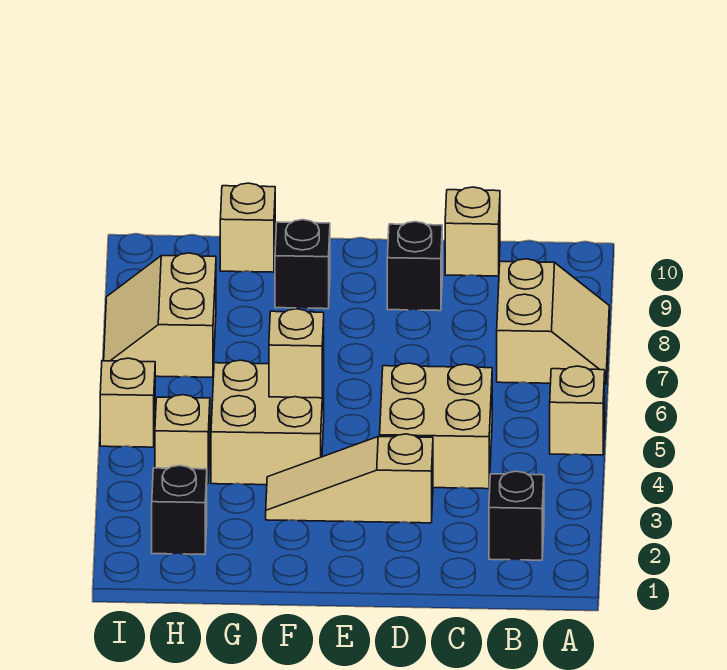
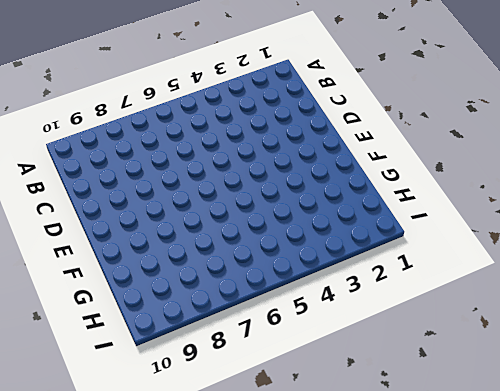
none -> tan brick A5 level 1
none -> tan slope A7:B8 level 1 top B
none -> black brick B2 level 1

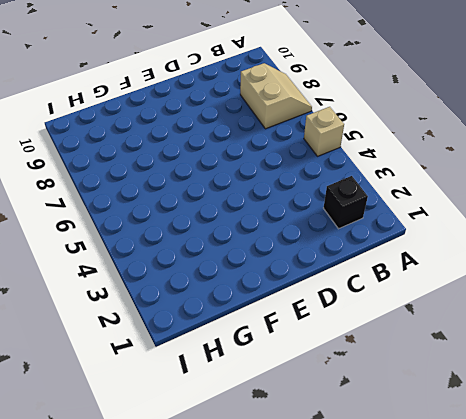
none -> tan brick C4:D5 level 1
none -> tan brick C10 level 1
none -> tan slope D3:F3 level 1 top D

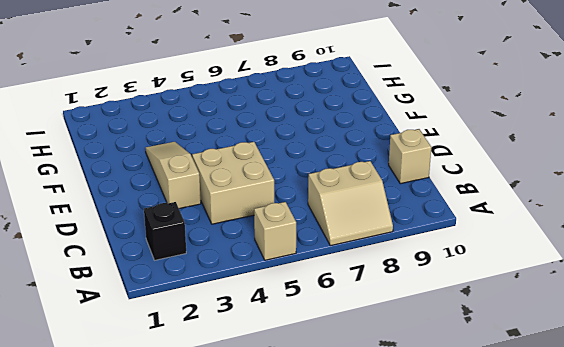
none -> black brick D9 level 1
none -> tan brick F4:G5 level 1
none -> black brick F9 level 1

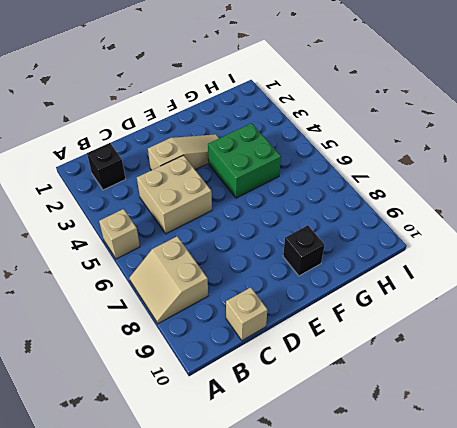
green brick F4:G5 level 1 -> tan brick F4:G5 level 1
none -> black brick D9 level 1
none -> tan brick G10 level 1
none -> black brick H2 level 1

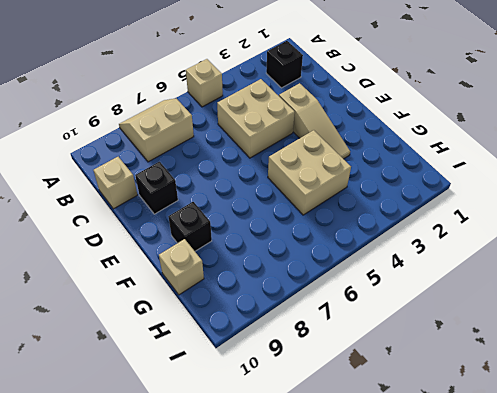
none -> black brick H2 level 1
none -> tan brick H4 level 1
none -> tan slope H7:I8 level 1 top H

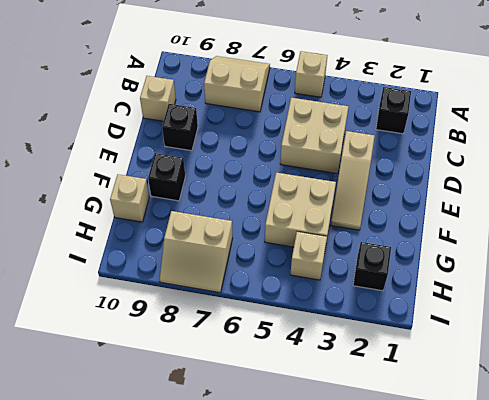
none -> tan brick I5 level 1
none -> tan brick F5 level 2

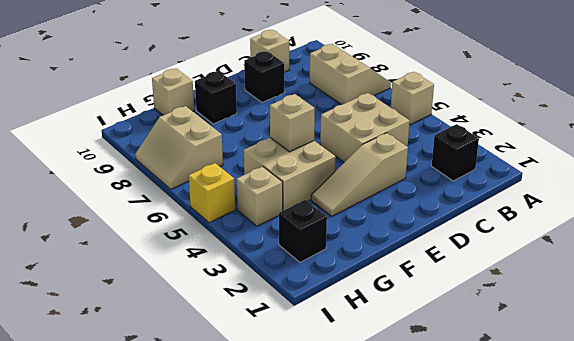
yellow brick I5 level 1 -> tan brick I5 level 1

